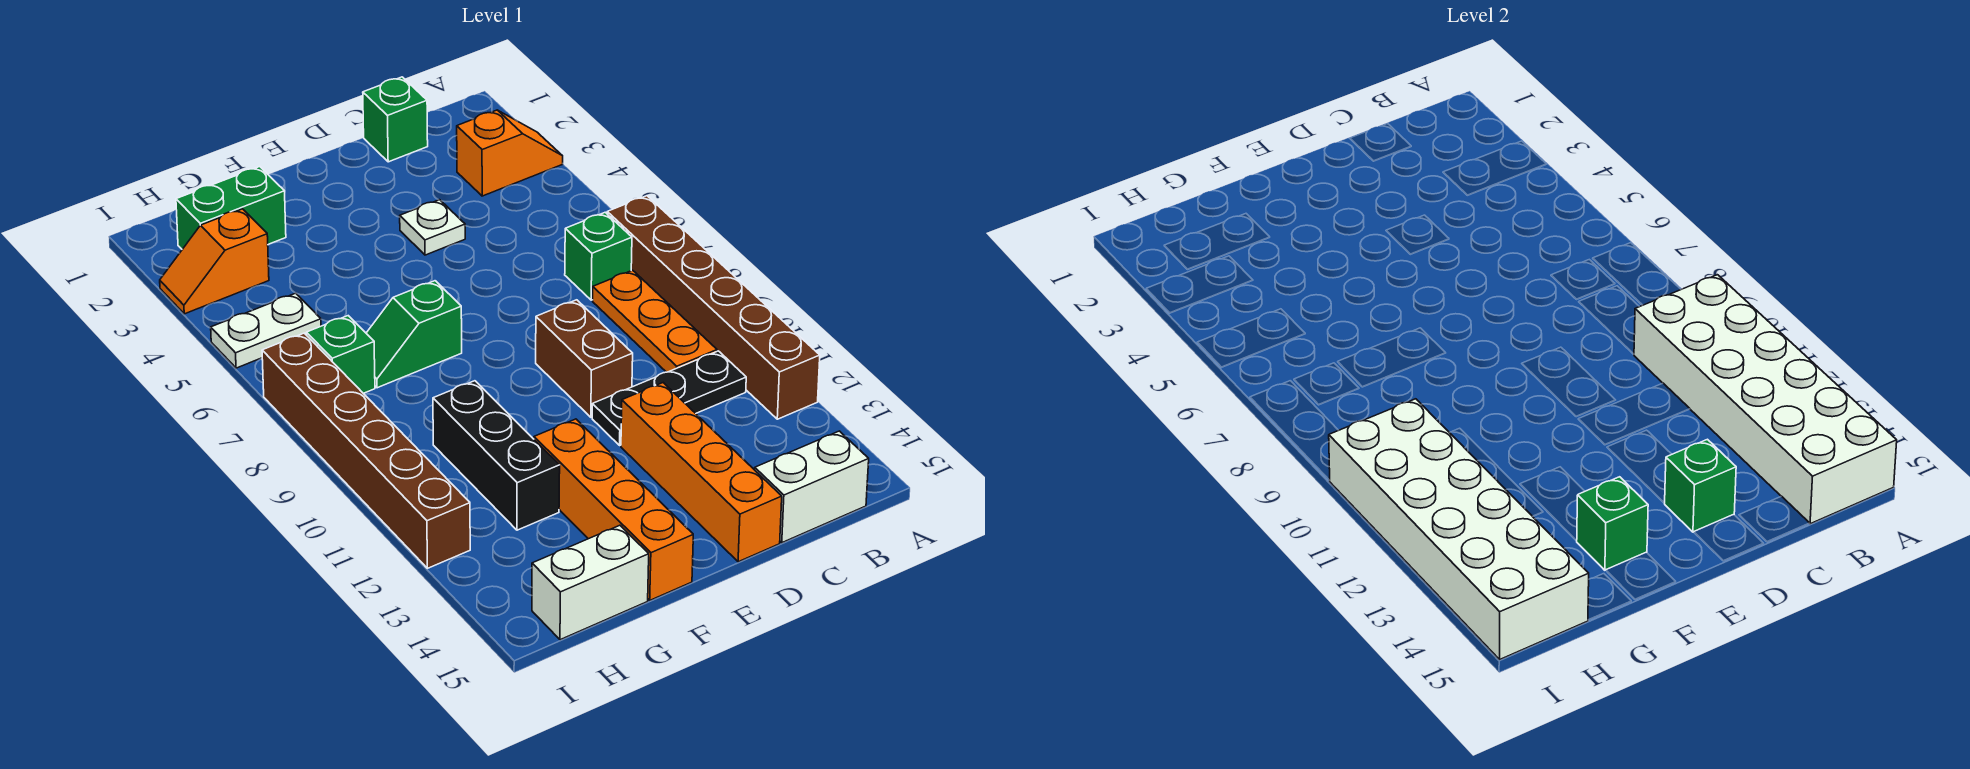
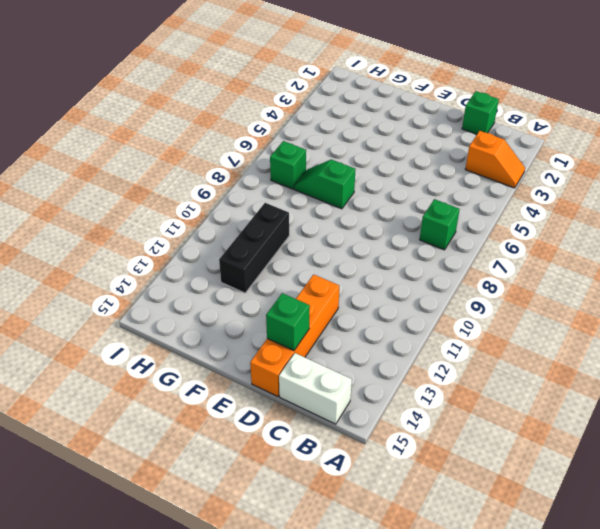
none -> brown brick A7:A12 level 1
none -> orange plate B8:B10 level 1
none -> black plate B11:D11 level 1

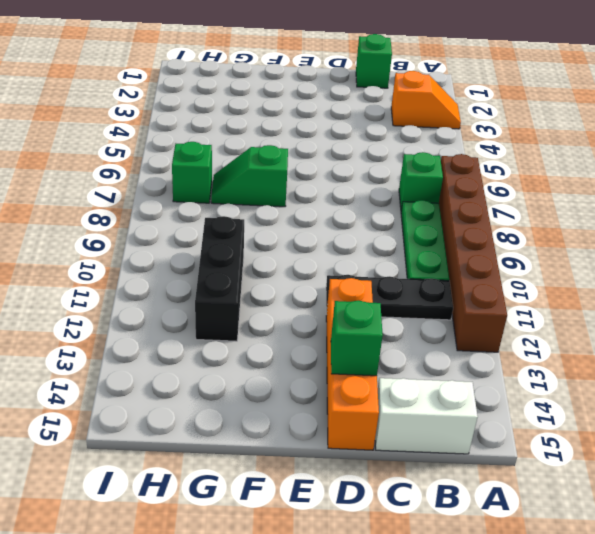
green plate B8:B10 level 1 -> orange plate B8:B10 level 1
none -> white plate D4 level 1
none -> brown brick D9:D10 level 1
none -> orange brick F12:F15 level 1

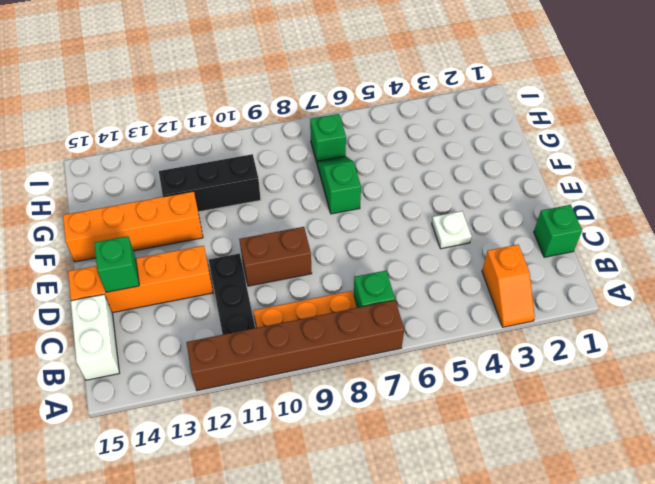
none -> green brick G2:H2 level 1
none -> white brick G15:H15 level 1
none -> orange slope H3:I3 level 1 top H

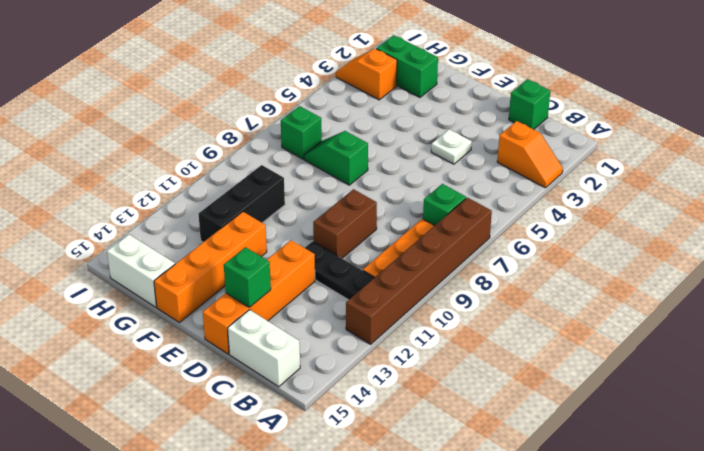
none -> white plate H5:I5 level 1
none -> brown brick I7:I12 level 1
none -> white brick A10:B15 level 2

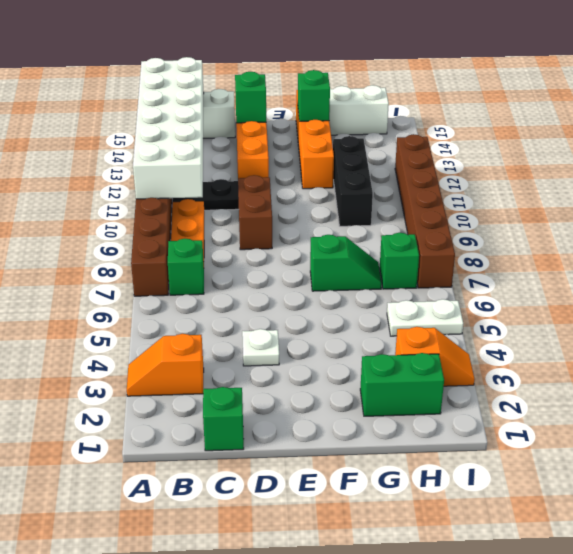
none -> white brick H10:I15 level 2

